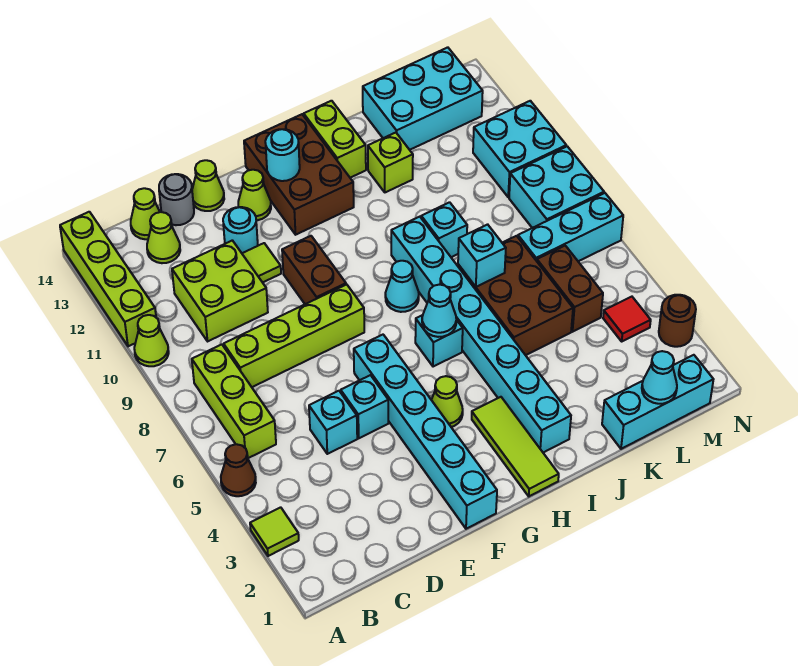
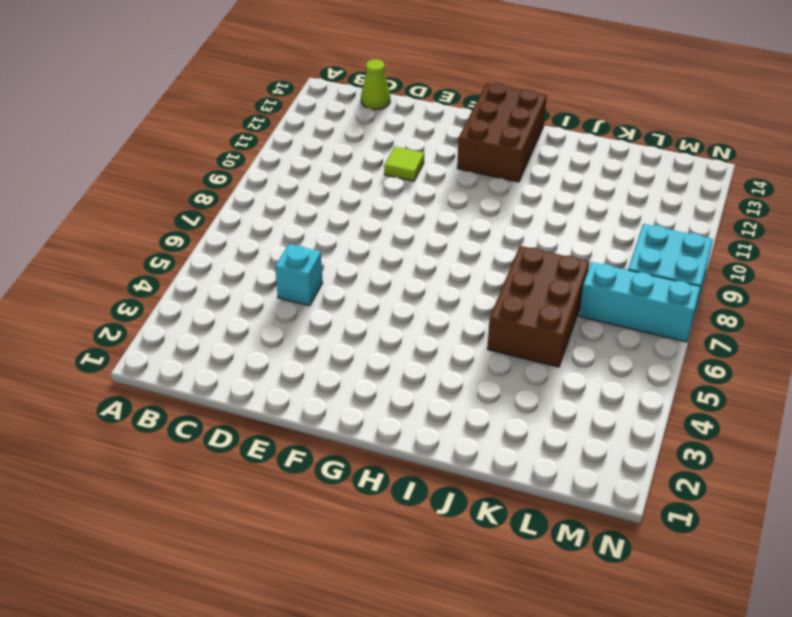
none -> lime tile A3 level 1
none -> brown cone A5 level 1
none -> lime cone A10 level 1
none -> lime brick A11:A14 level 1

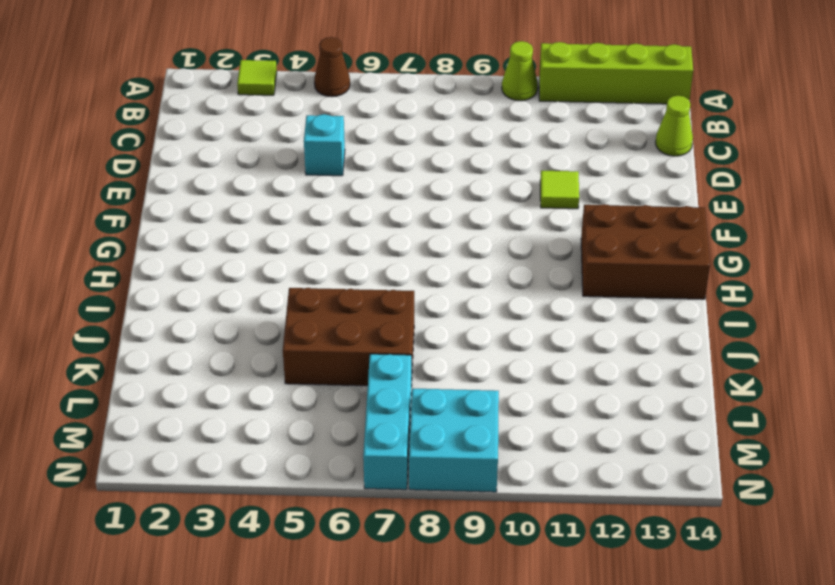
none -> lime brick B6:B8 level 1
none -> lime brick C8:F8 level 1
none -> lime brick C10:D11 level 1
none -> lime cone C13 level 1

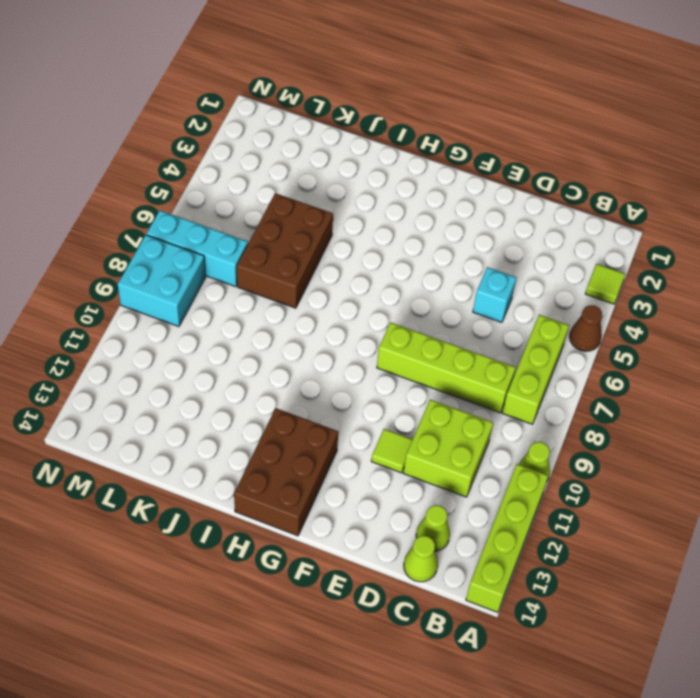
none -> grey round brick D14 level 1
none -> cyan brick E5 level 1
none -> cyan round brick E12 level 1
none -> lime cone E14 level 1

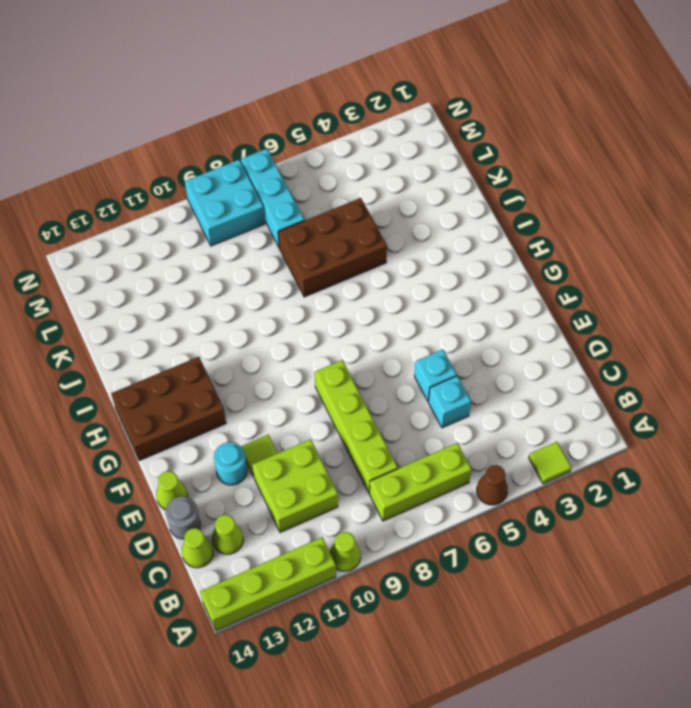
none -> cyan brick F1:F6 level 1
none -> brown brick F9:F10 level 1
none -> lime cone F13 level 1
none -> lime cone G4 level 1

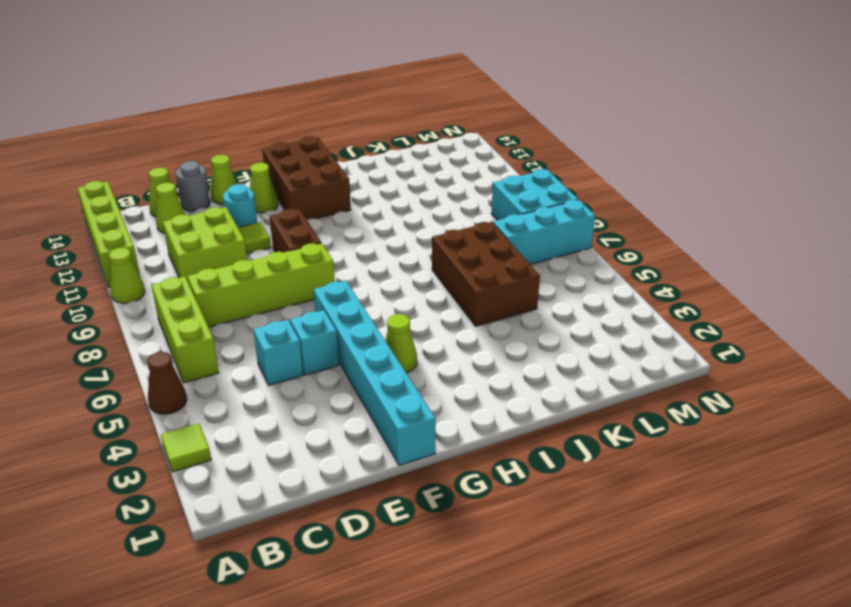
none -> lime tile H1:H3 level 1
none -> cyan brick H6 level 1
none -> cyan cone H8 level 1
none -> cyan brick I2:I9 level 1

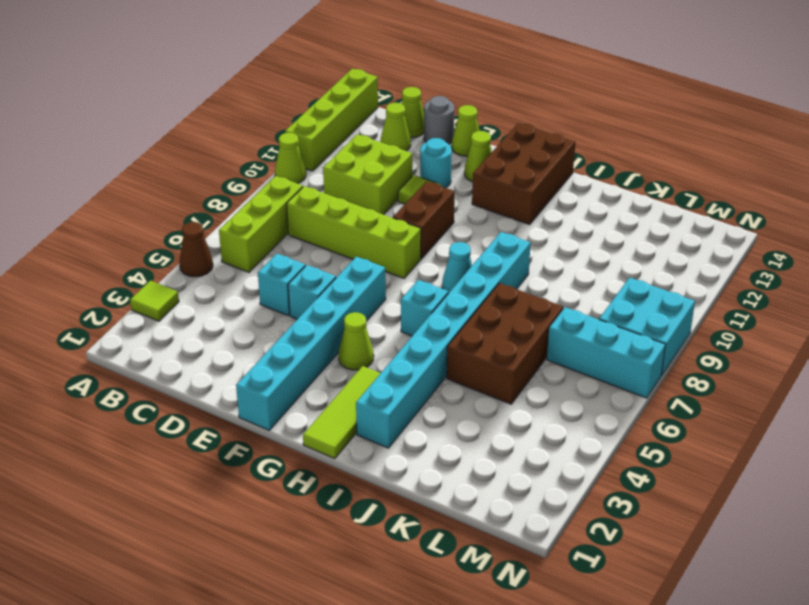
none -> lime brick I13:I14 level 1
none -> cyan brick J9 level 1
none -> lime brick J12 level 1
none -> cyan brick K1:M1 level 1

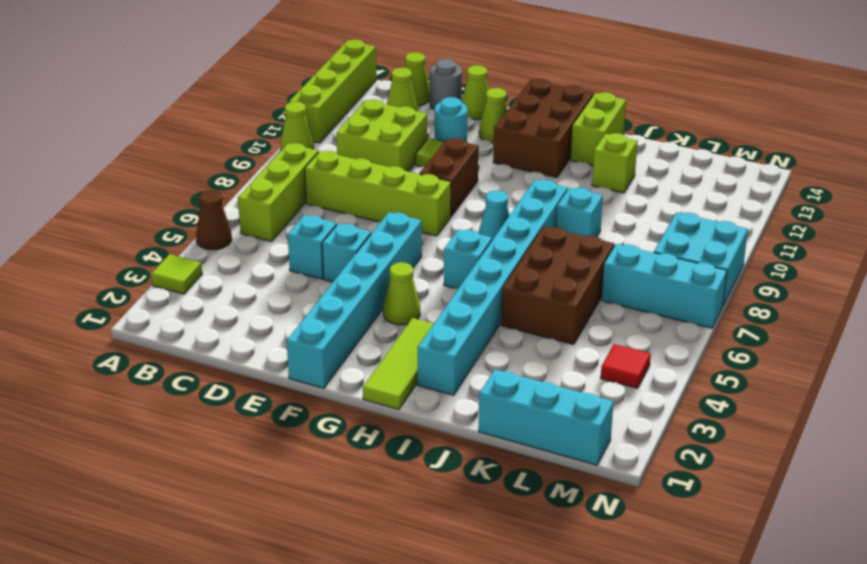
none -> cyan brick K13:M14 level 1
none -> brown brick L5:L6 level 1
none -> cyan brick M10:N11 level 1
none -> brown round brick N3 level 1

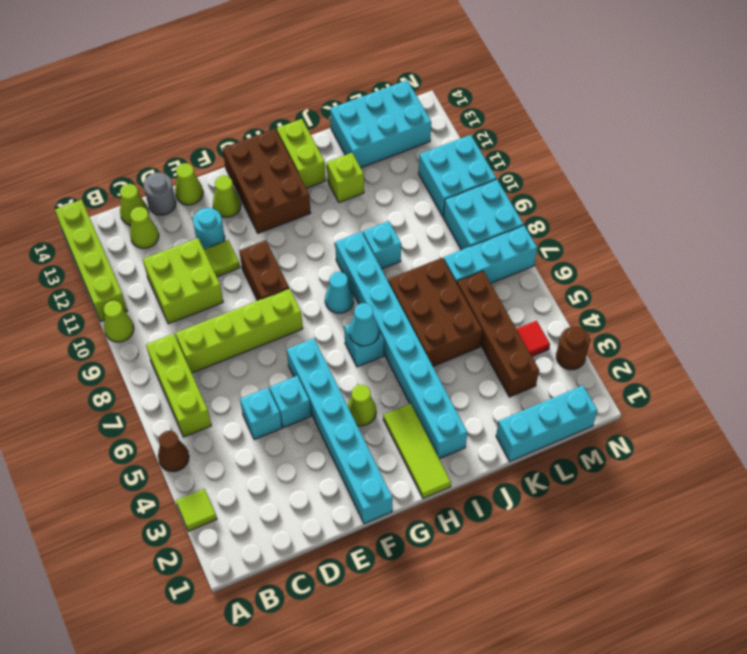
brown brick L3:L6 level 1 -> brown brick L5:L6 level 1
none -> cyan round brick G13 level 2
none -> cyan brick J7 level 2
none -> cyan cone L1 level 2

